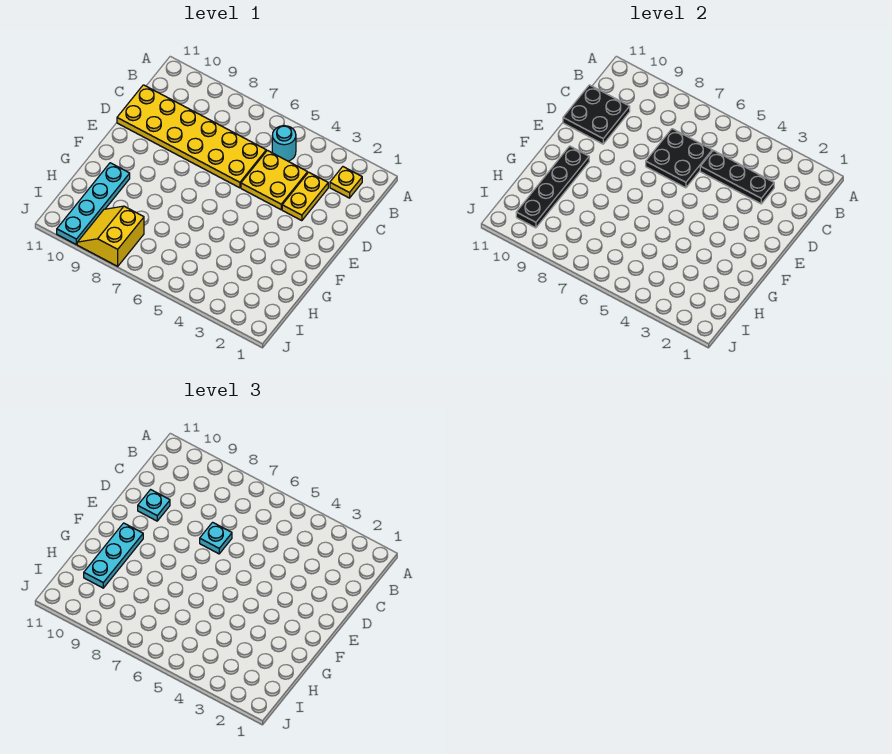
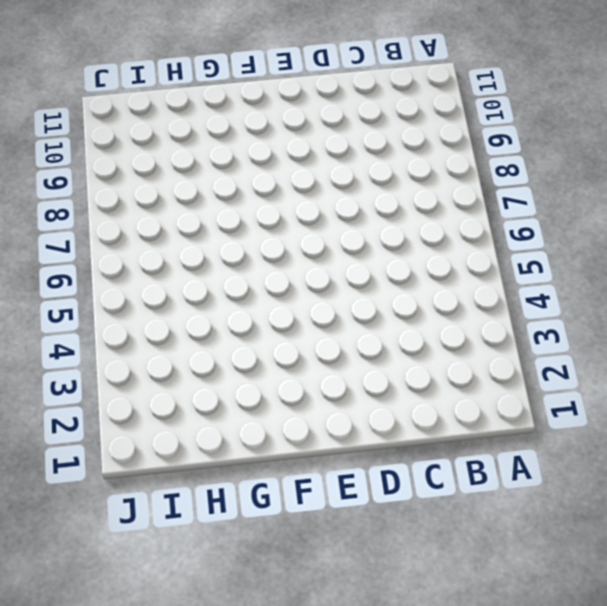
none -> yellow plate B2 level 1
none -> cyan round brick B5 level 1
none -> yellow plate C3:D3 level 1

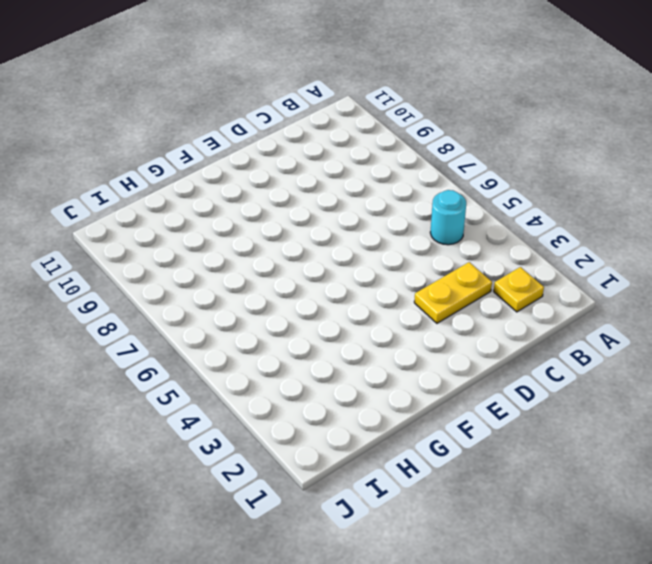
none -> yellow plate C4:D5 level 1
none -> yellow plate C6:D11 level 1
none -> cyan plate G10:J10 level 1

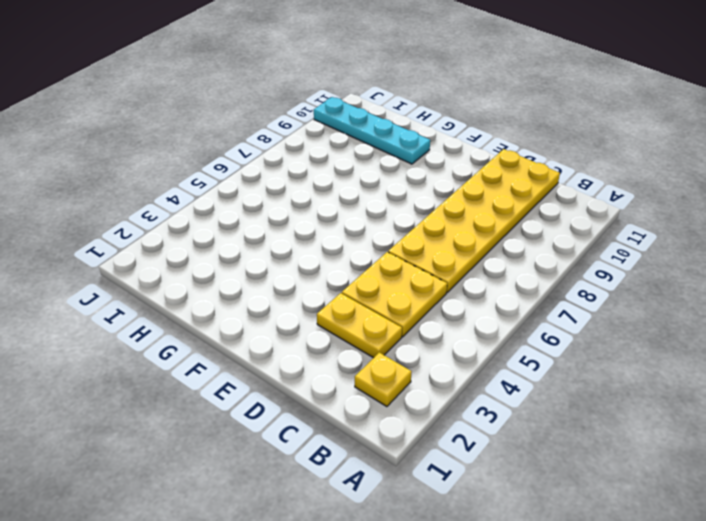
none -> cyan round brick B5 level 1
none -> yellow slope I8:J9 level 1 top 8
none -> black plate C3:C5 level 2

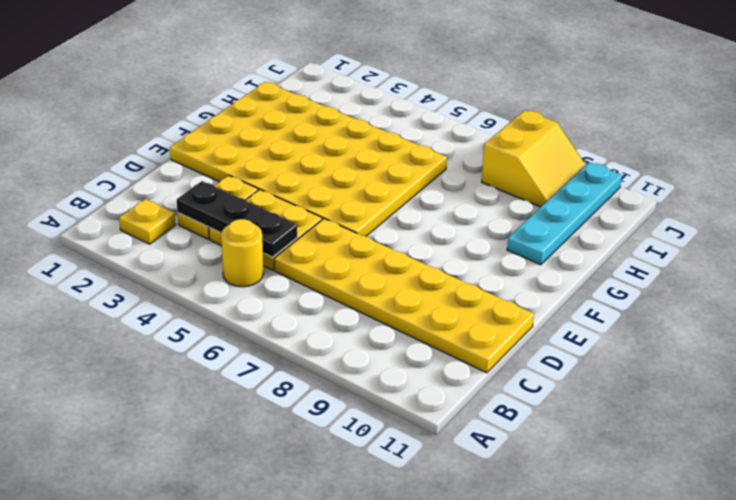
yellow round brick B5 level 1 -> cyan round brick B5 level 1
yellow plate E1:H6 level 1 -> none
none -> black plate C6:D7 level 2
none -> black plate C10:D11 level 2
none -> black plate F10:I10 level 2

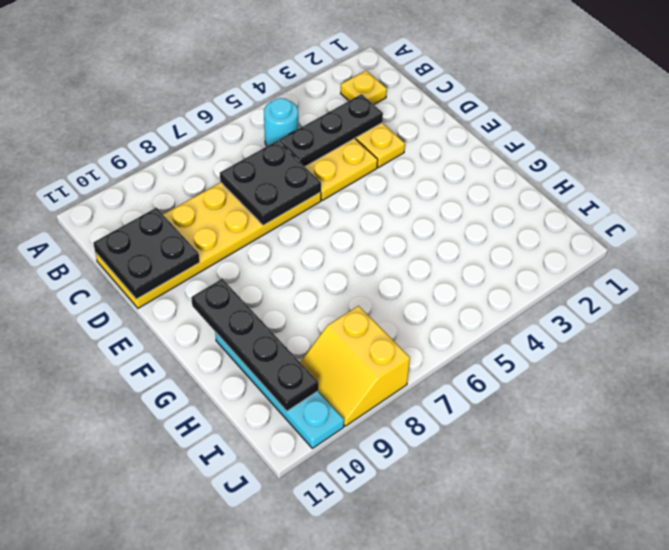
none -> cyan plate D7 level 3
none -> cyan plate D10 level 3
none -> cyan plate F10:H10 level 3

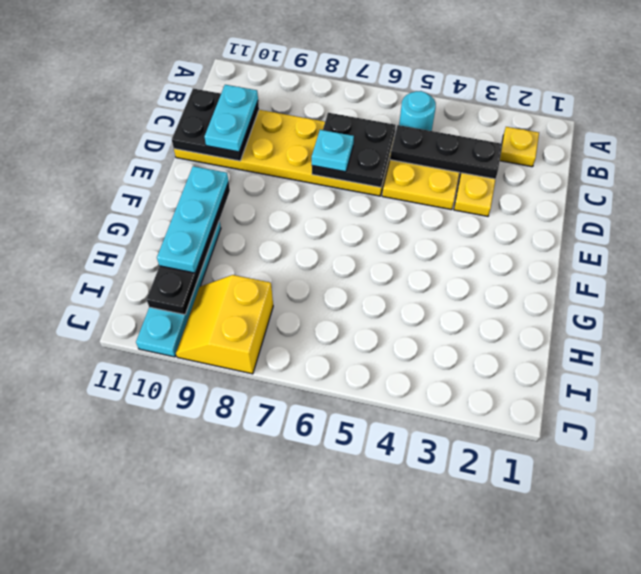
cyan plate C10:D10 level 3 -> cyan plate D10 level 3

